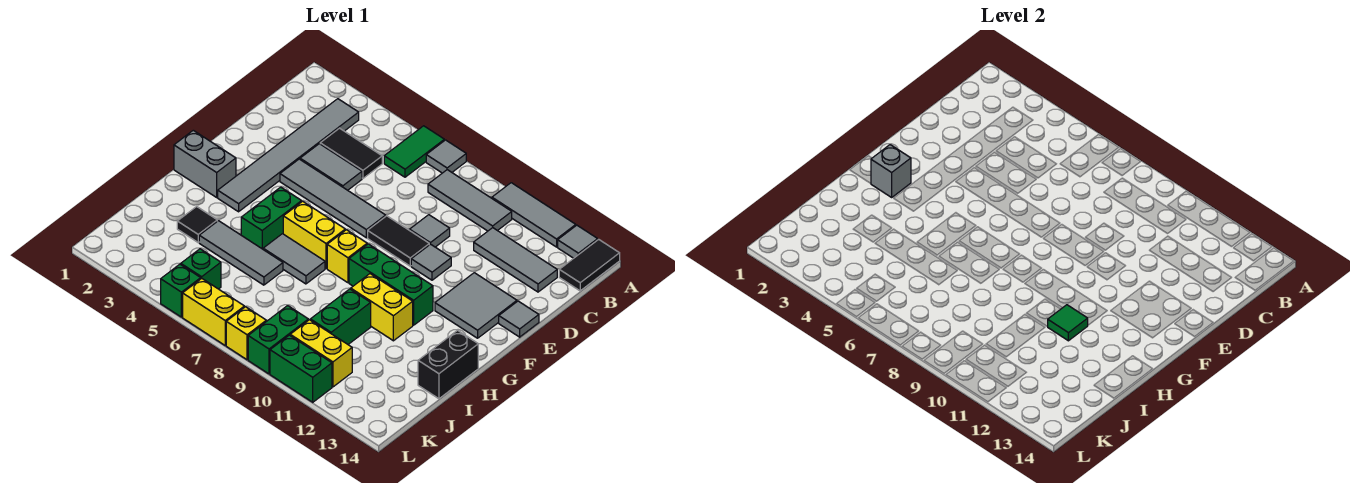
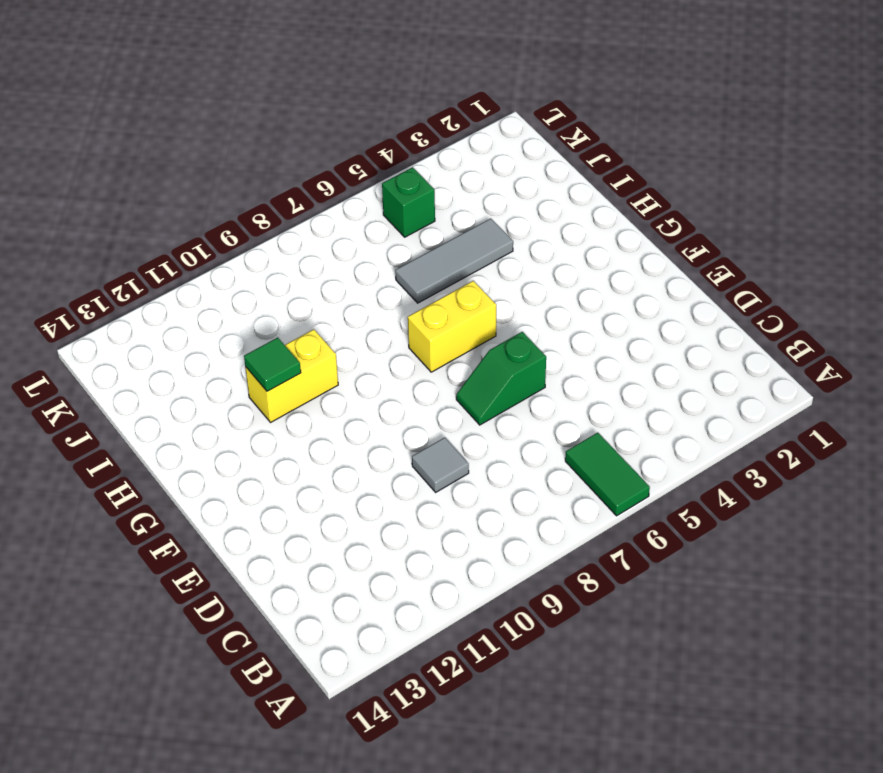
green slope E6:E7 level 1 top 6 -> grey tile E4:E7 level 1
none -> grey tile A7 level 1
none -> grey tile A10:A12 level 1
none -> grey tile A13 level 1
none -> black tile A14:B14 level 1

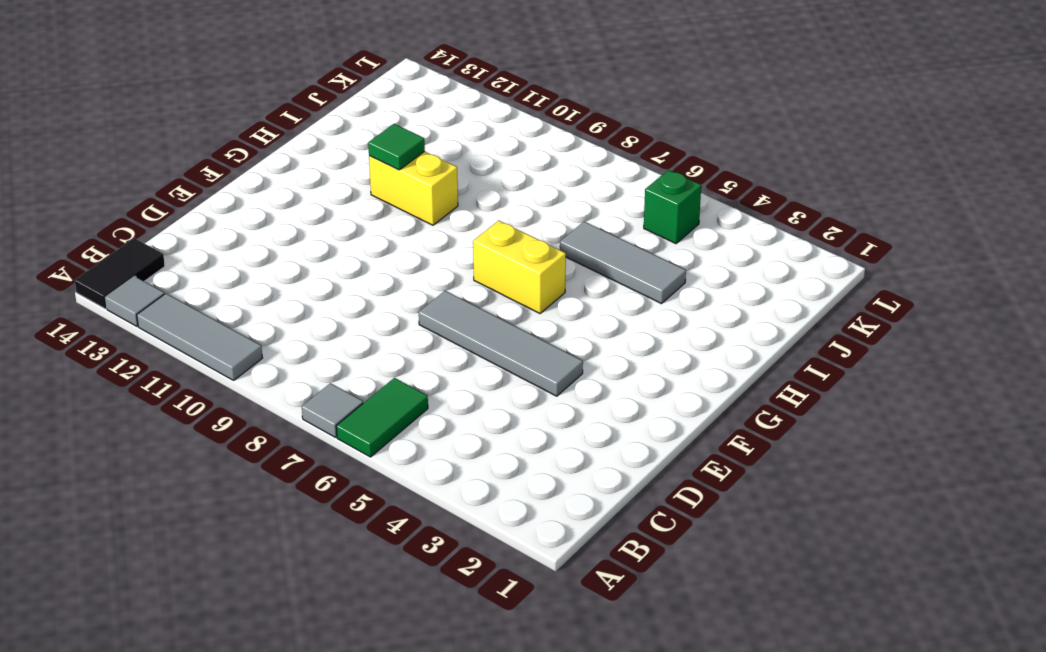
none -> grey tile B3:G3 level 1
none -> grey tile B8:B10 level 1
none -> black tile C4:C5 level 1
none -> grey tile C11:C13 level 1

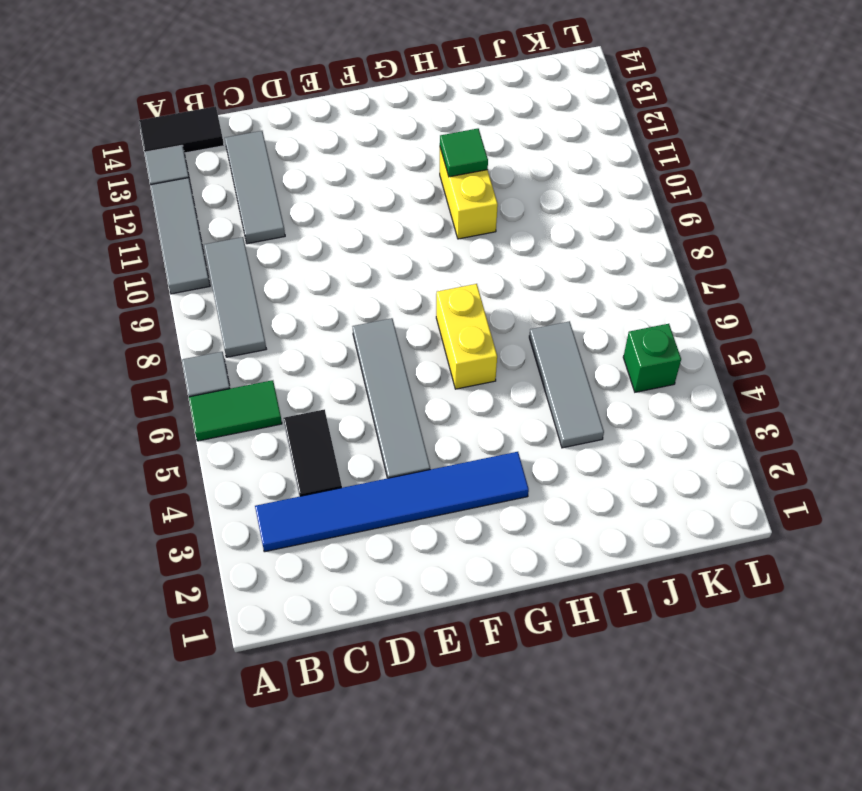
blue tile B3:G3 level 1 -> grey tile B3:G3 level 1
none -> grey tile D4:D5 level 1
none -> grey tile D9 level 1
none -> black tile E8:E9 level 1
none -> grey tile E10 level 1

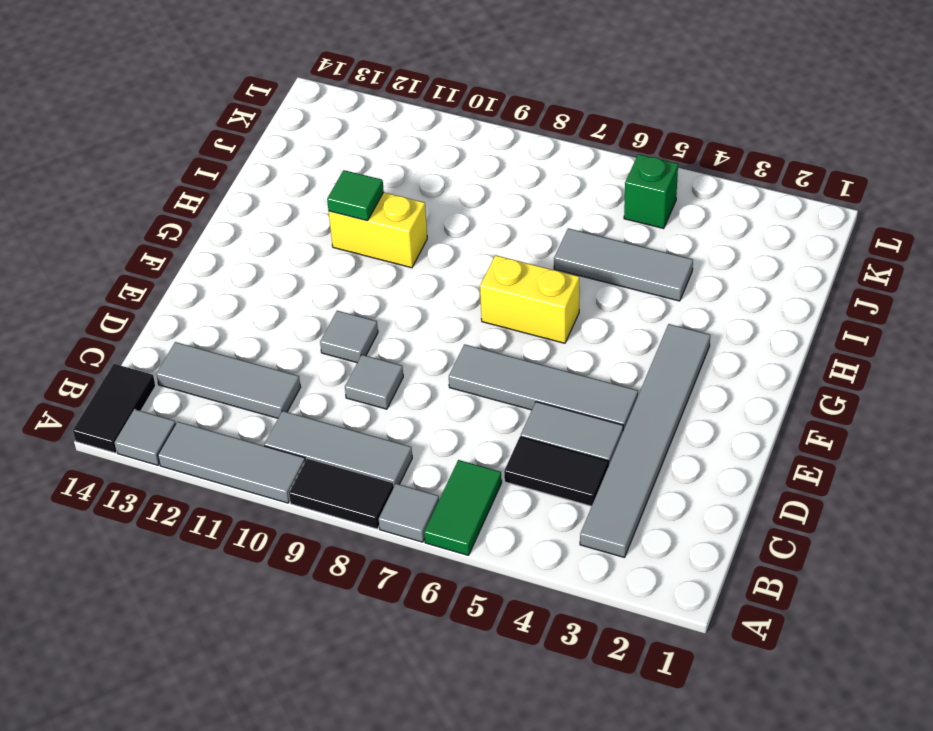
black tile A8:A9 level 1 -> black tile E8:E9 level 1
none -> grey tile E12:F13 level 1
none -> grey tile E14 level 1
none -> grey brick G1:G2 level 1
none -> green brick G5:H5 level 1

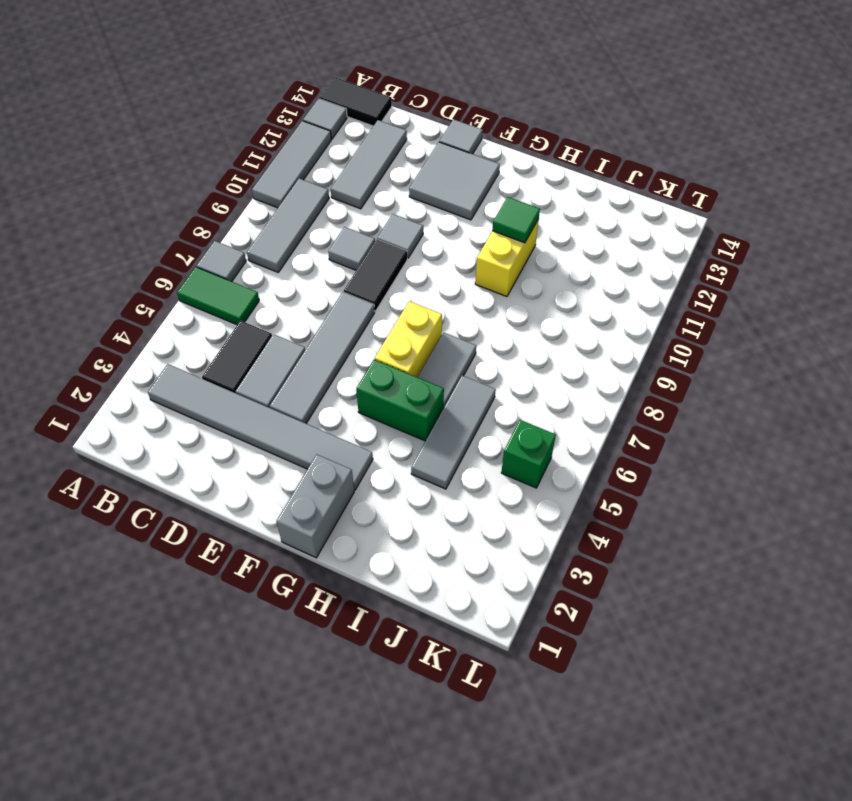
none -> yellow brick G8 level 1
none -> green brick G9:G11 level 1
none -> black brick H14:I14 level 1
none -> black tile I3 level 1

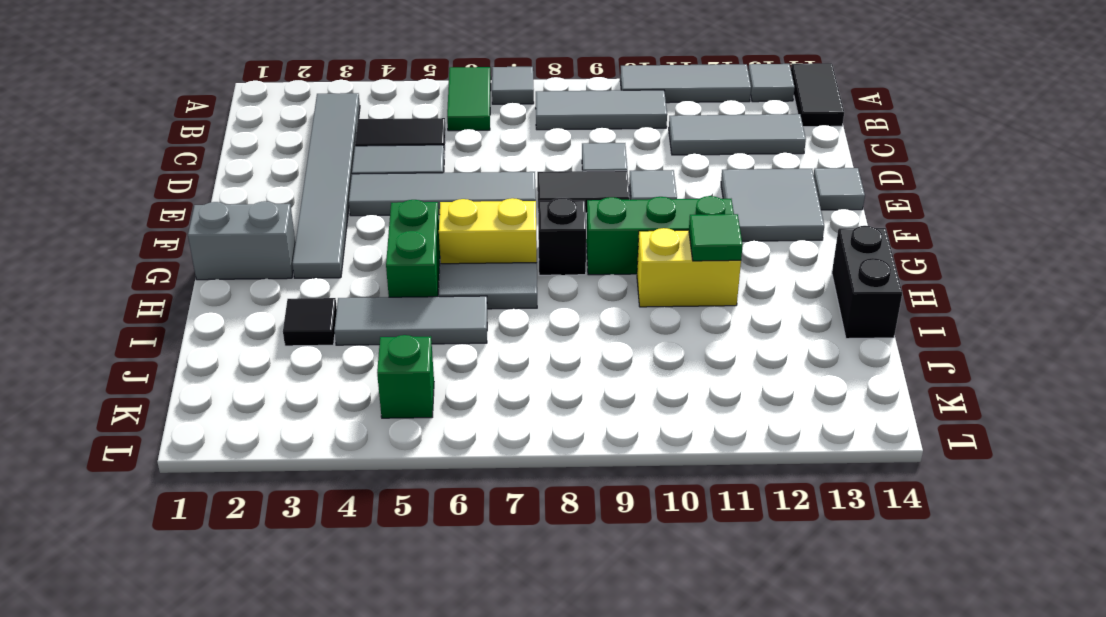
black brick G8 level 1 -> yellow brick G8 level 1
none -> green brick I10:J10 level 1
none -> green brick K9:L9 level 1
none -> yellow brick K10:K11 level 1
none -> green brick L5 level 1

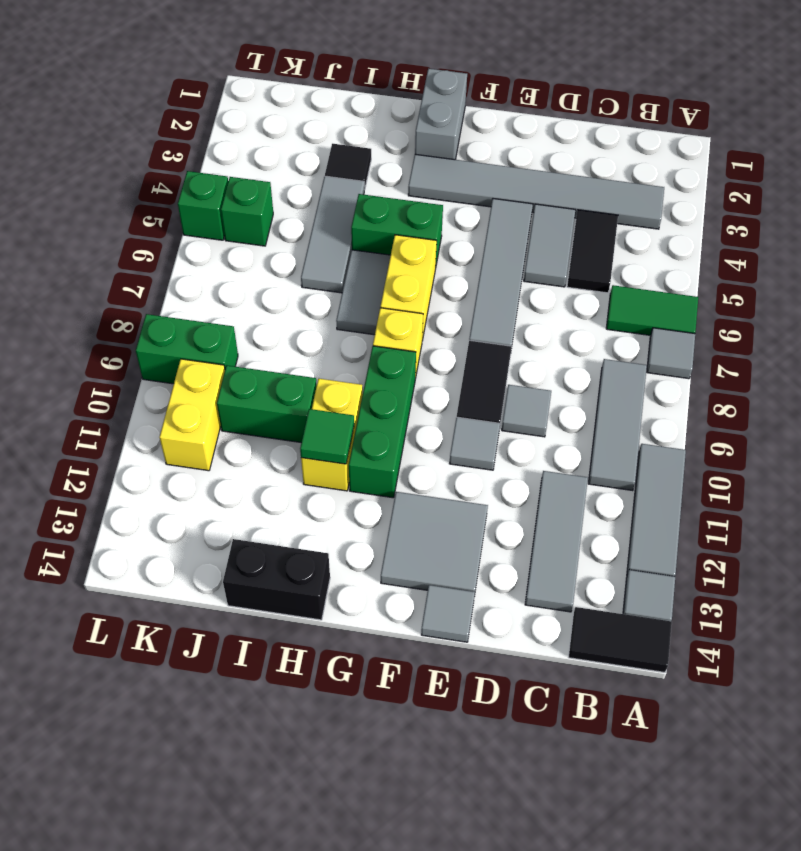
none -> yellow brick L6:L7 level 1
none -> yellow brick L8 level 1
none -> green brick L10:L11 level 1
none -> grey brick G2 level 2

